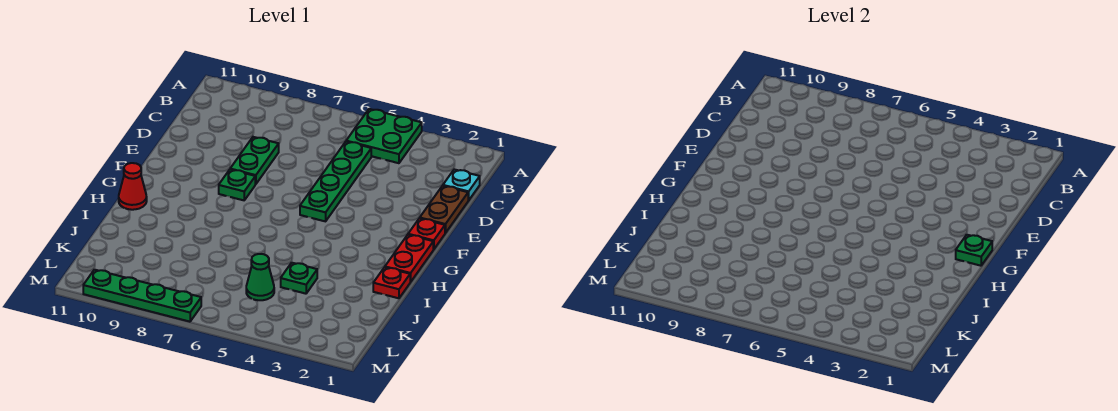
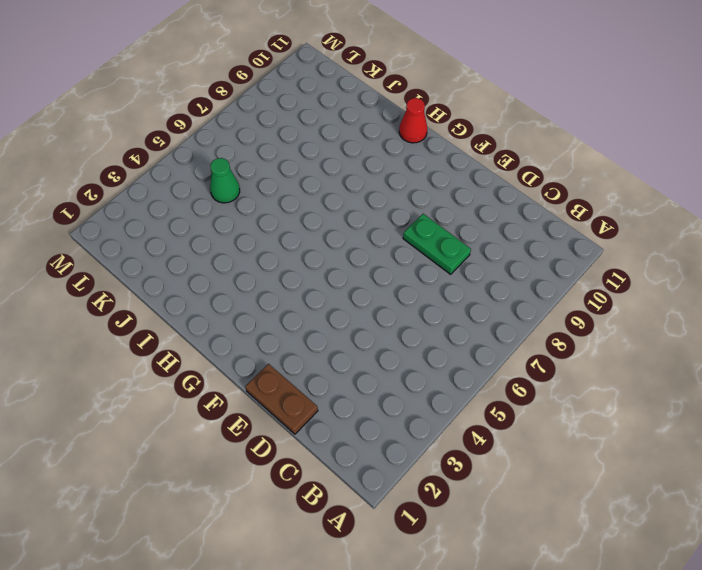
none -> green plate A4:B5 level 1
none -> cyan plate C1 level 1
none -> green plate C5:F5 level 1

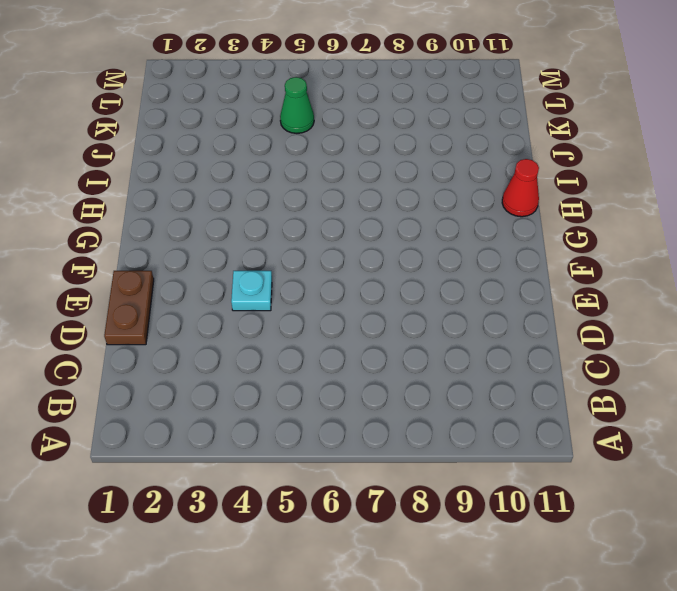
cyan plate E4 level 1 -> cyan plate C1 level 1
none -> green plate A4:B5 level 1
none -> green plate C5:F5 level 1
none -> green plate D8:E8 level 1

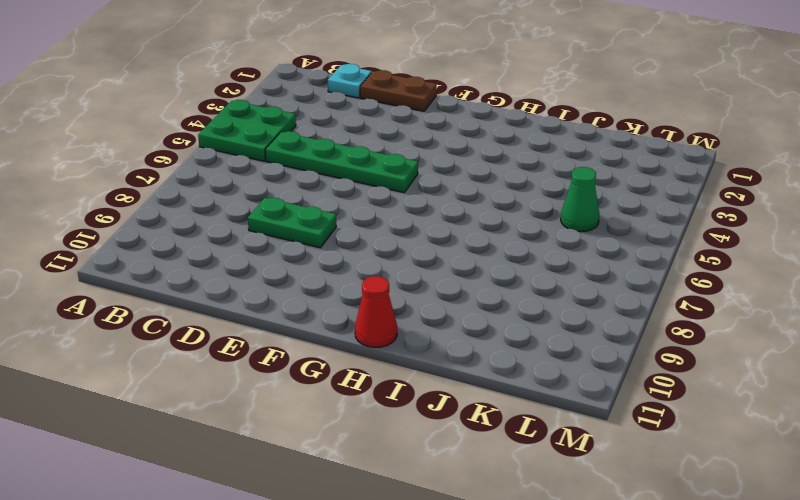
none -> red plate F1 level 1
none -> green plate F8 level 1
none -> red plate G1:H1 level 1

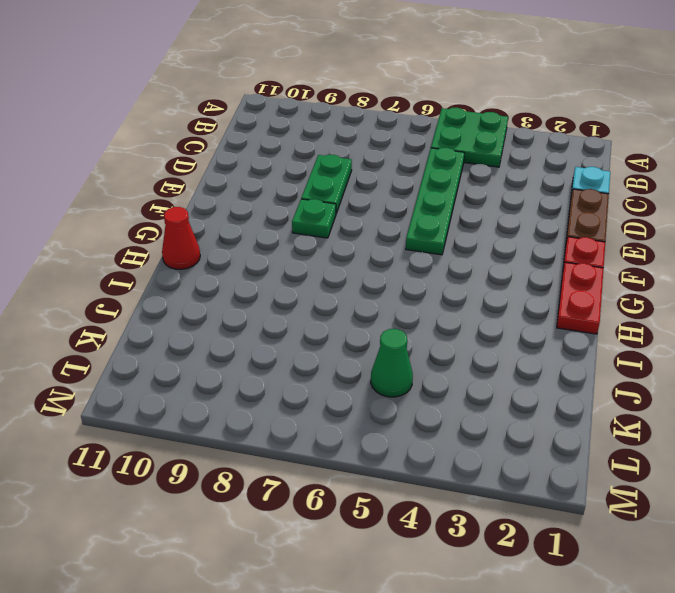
none -> red plate I1 level 1
none -> green plate J4 level 1
none -> green plate M7:M10 level 1

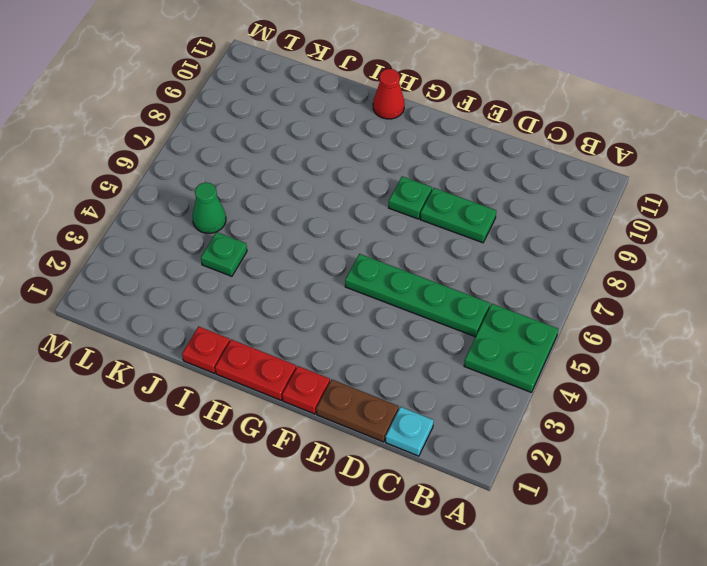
none -> green plate M7:M10 level 1
none -> green plate G1 level 2

